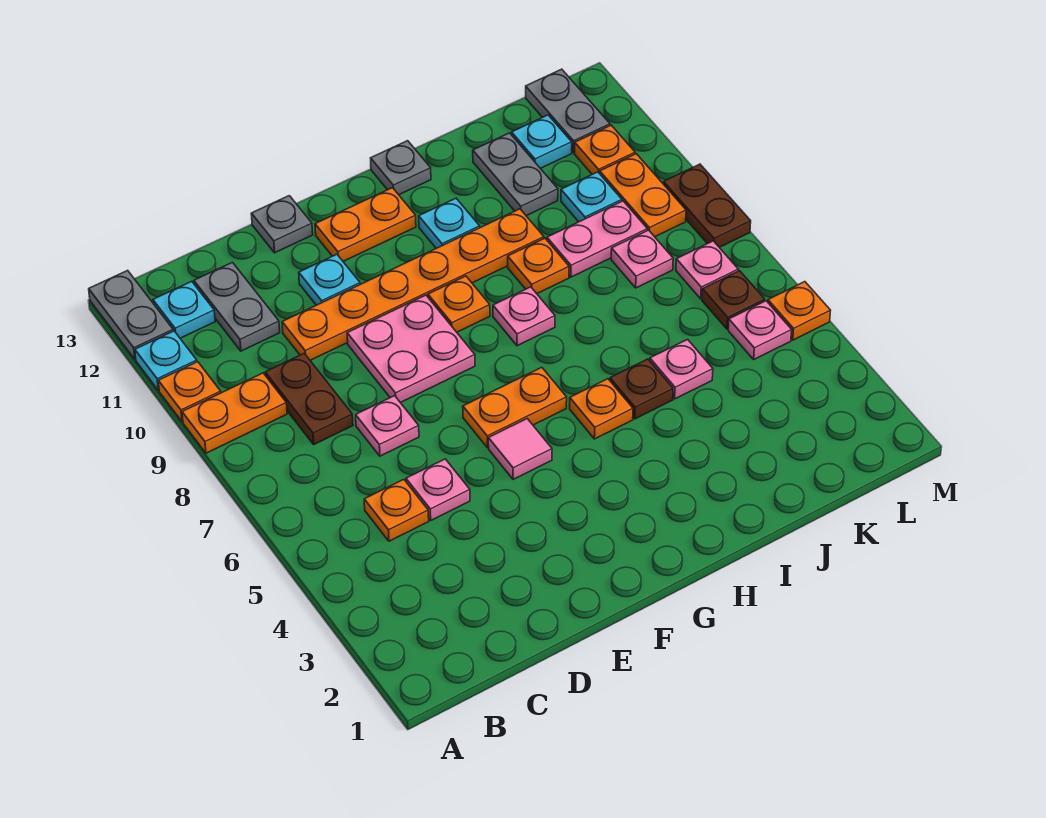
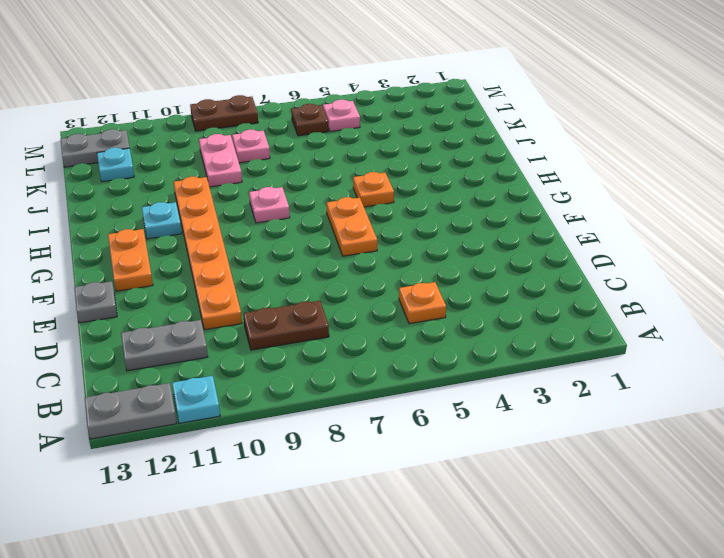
none -> orange plate A9:B9 level 1
none -> orange plate A10 level 1
none -> cyan plate B12 level 1
none -> pink plate D5 level 1

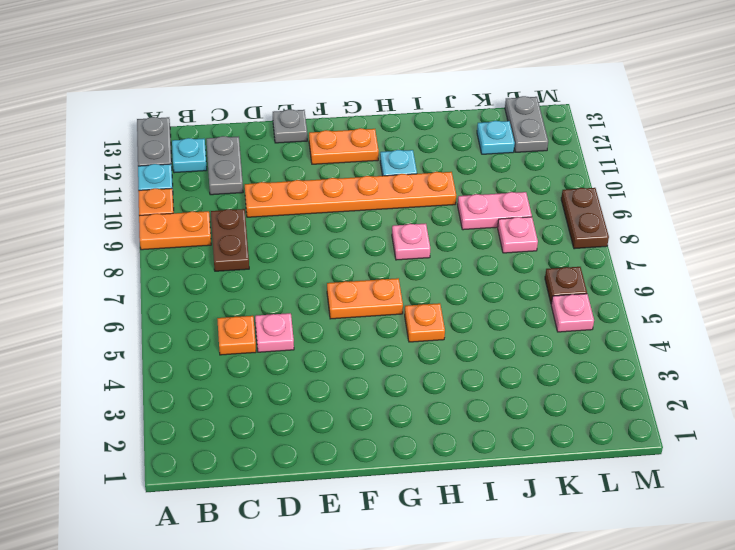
none -> pink plate D7 level 1
none -> pink plate E8:F9 level 1
none -> cyan plate E11 level 1
none -> pink tile F5 level 1

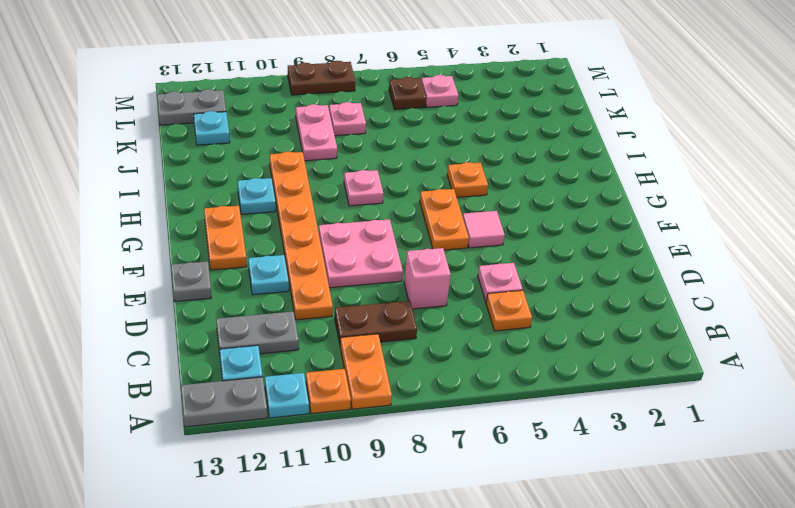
pink brick D7 level 1 -> pink plate D7 level 1
none -> orange plate G9 level 1
none -> grey plate H13 level 1
none -> brown plate I5 level 1
none -> orange plate I9 level 1

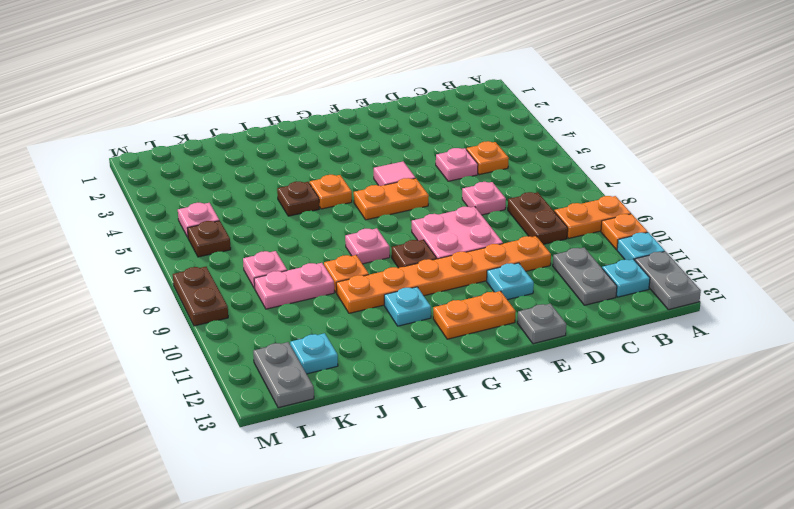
brown plate G9 level 1 -> orange plate G9 level 1
none -> grey plate H13 level 1
none -> pink plate J5 level 1
none -> grey plate J11:J12 level 1
none -> cyan plate K10 level 1

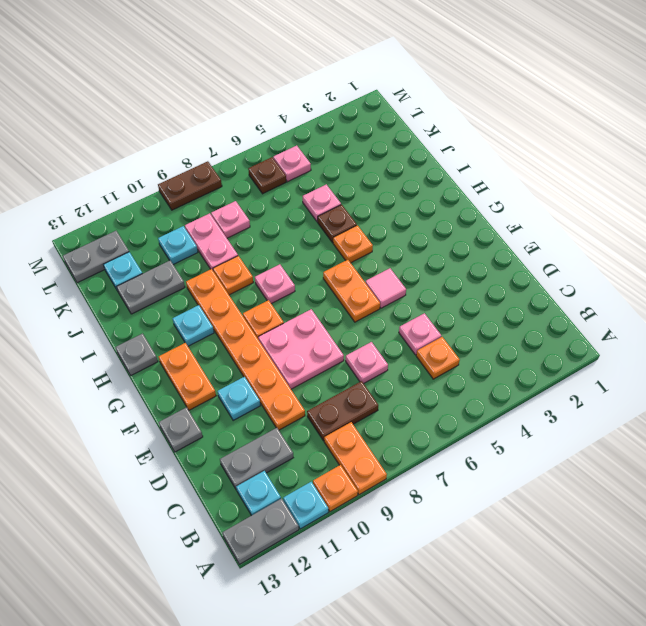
none -> pink plate L7 level 1
none -> orange plate L9:L10 level 1
none -> orange plate L11 level 1
none -> orange plate M5 level 1

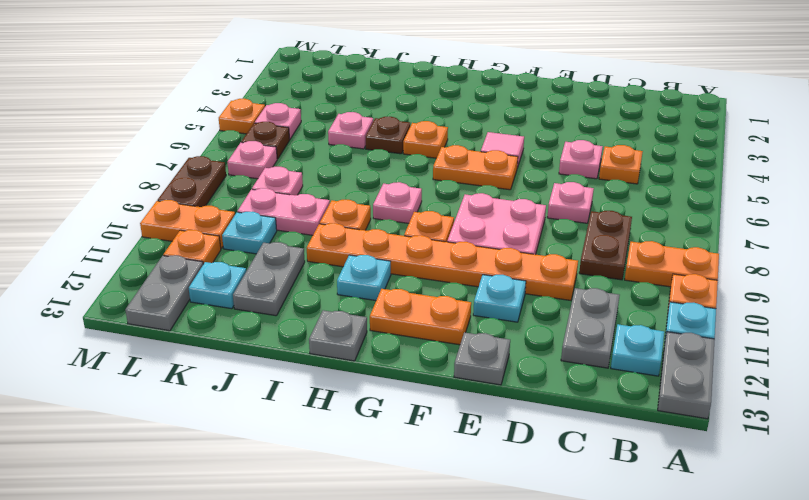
orange plate L10:M10 level 1 -> orange plate L9:L10 level 1

